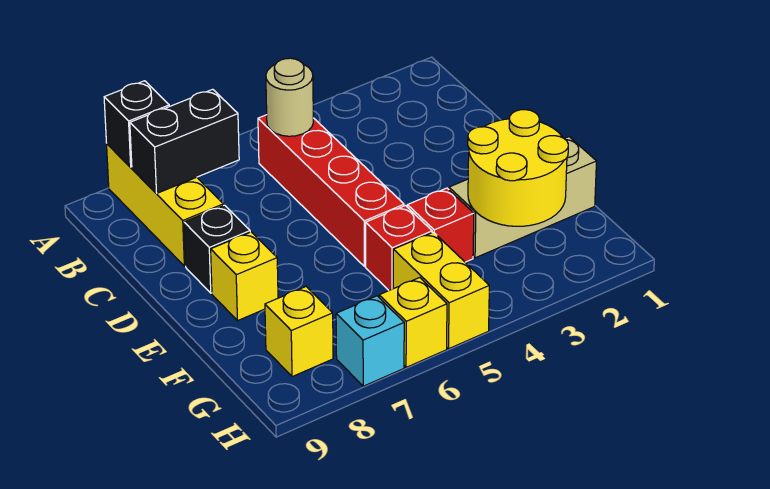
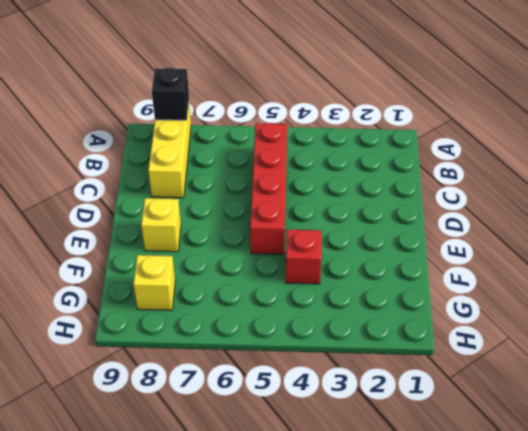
none -> black brick D8 level 1
none -> tan brick F1:F3 level 1
none -> red brick F5 level 1

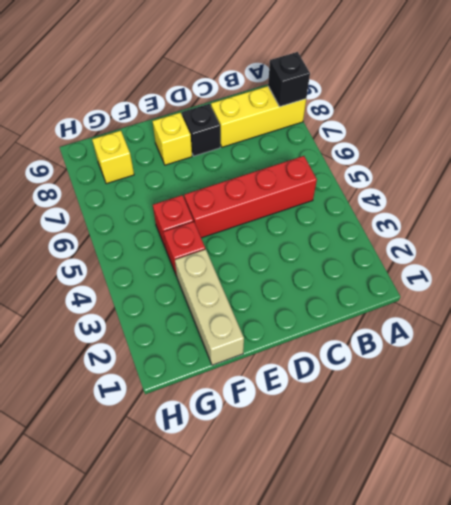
none -> yellow brick G5:H5 level 1
none -> yellow brick H6 level 1
none -> cyan brick H7 level 1

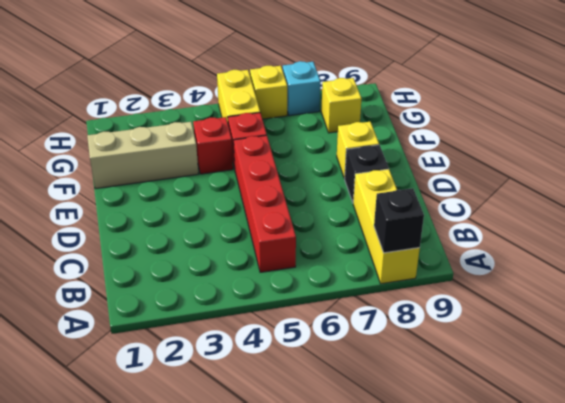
none -> tan round brick B5 level 2
none -> black brick B7:B8 level 2
none -> yellow round brick F2:G3 level 2

